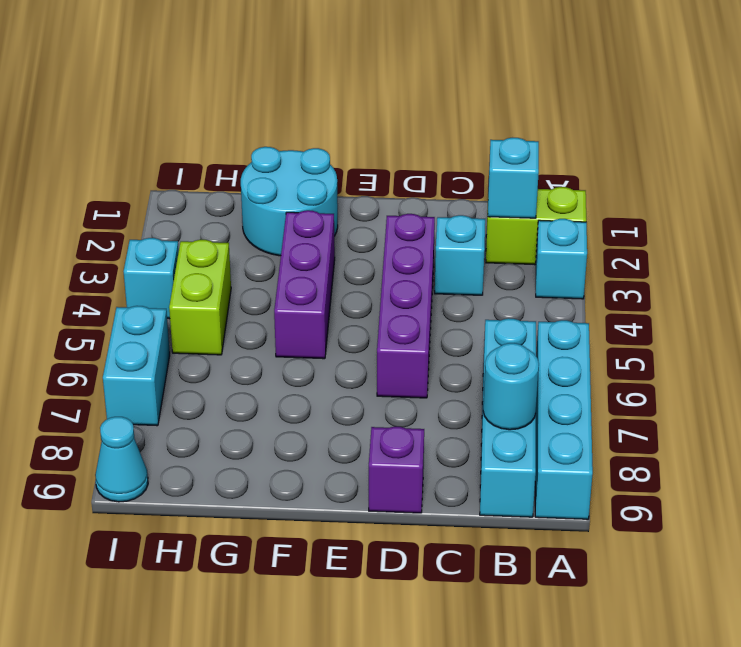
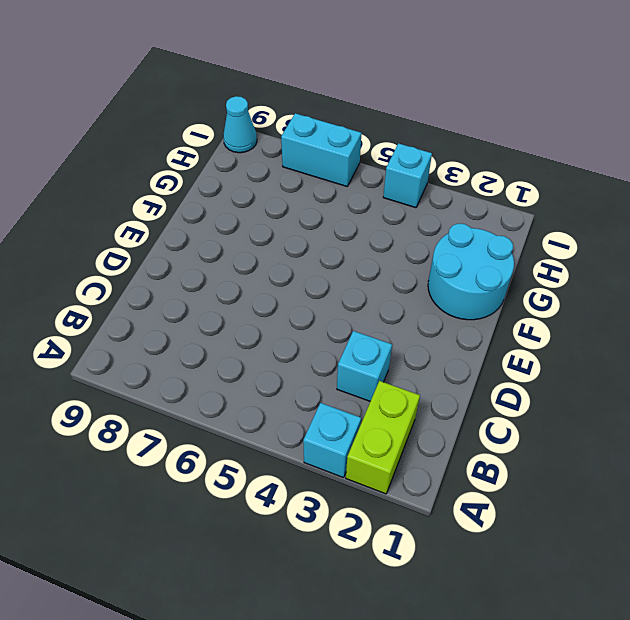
none -> cyan brick A6:A9 level 1
none -> cyan brick B6:B9 level 1
none -> purple brick D3:D6 level 1

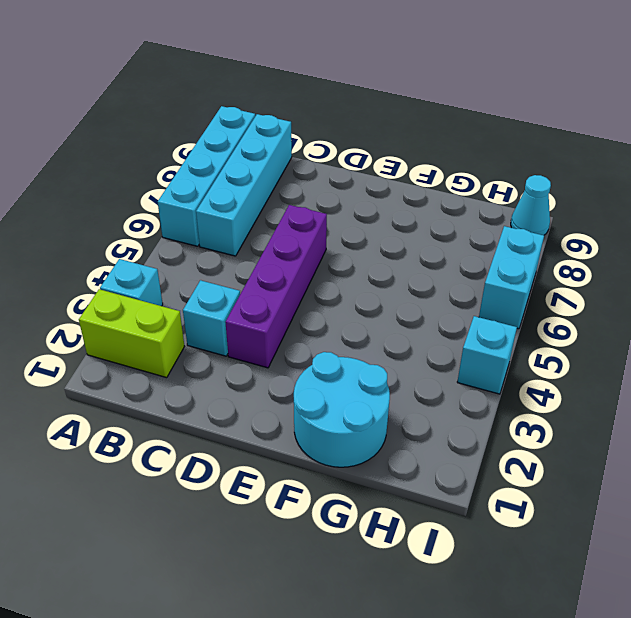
none -> purple brick D9 level 1
none -> purple brick F3:F5 level 1
none -> lime brick H4:H5 level 1

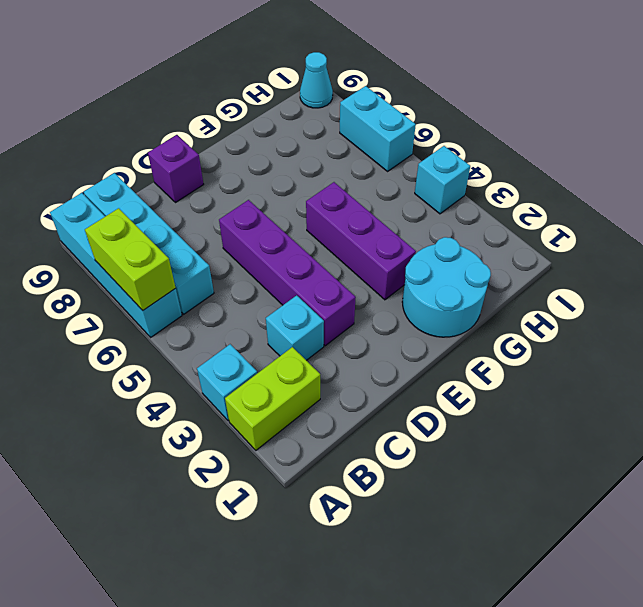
lime brick A6:A7 level 2 -> lime brick H4:H5 level 1
none -> cyan brick B2 level 2
none -> cyan round brick B8 level 2

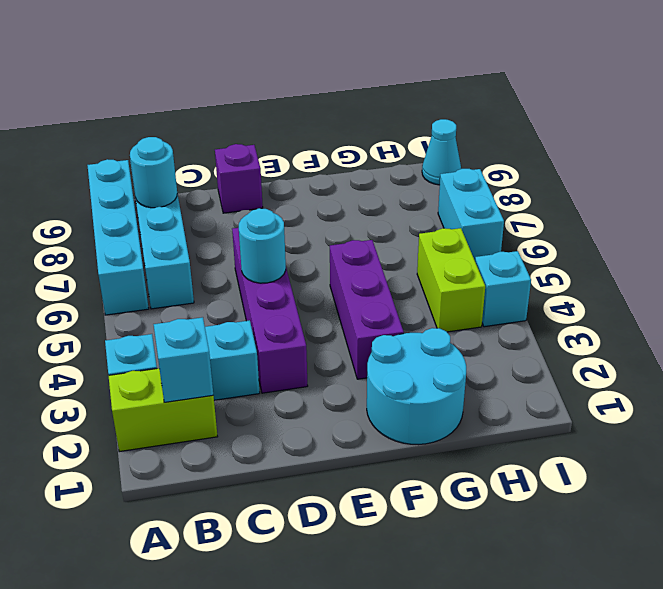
cyan round brick D5 level 2 -> none

